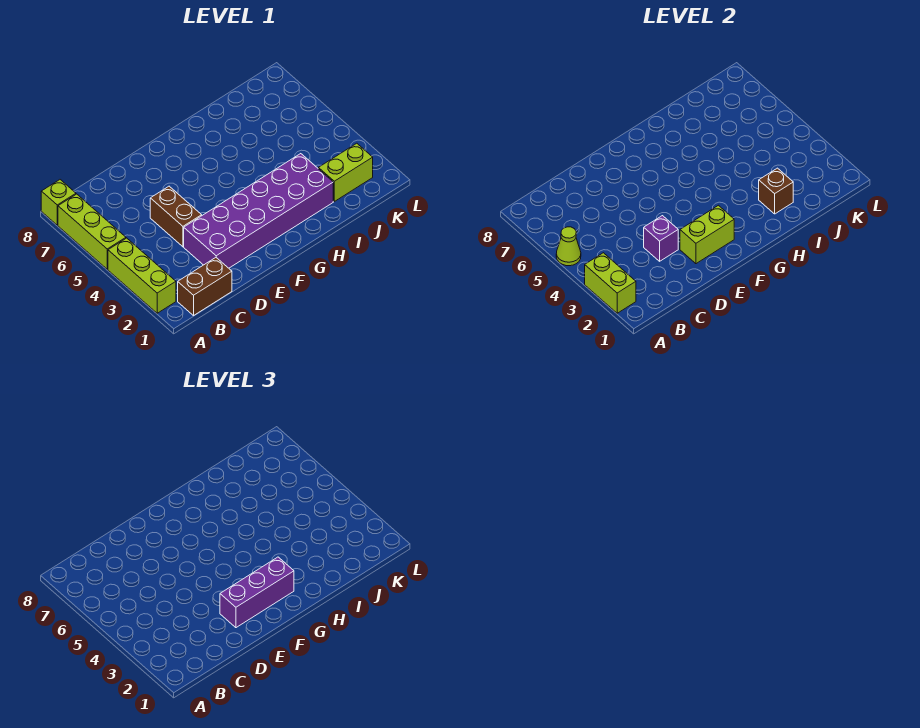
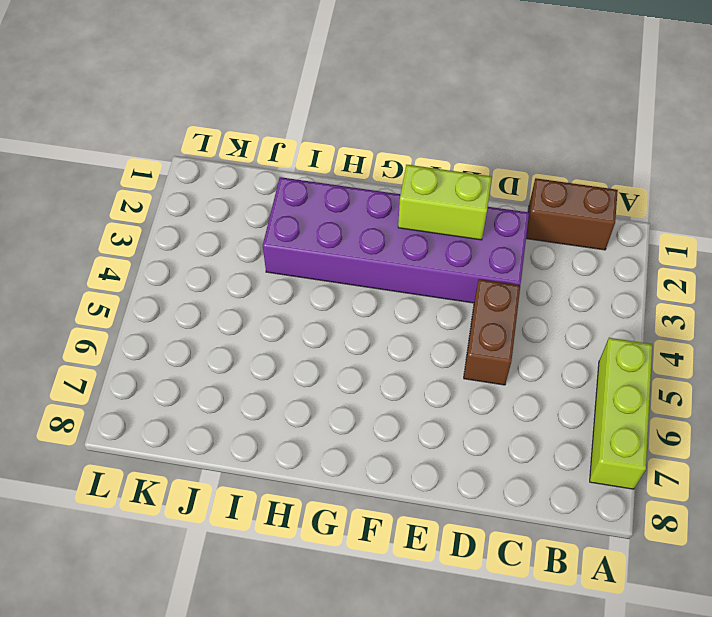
none -> lime brick A2:A4 level 1
none -> lime brick A8 level 1
none -> lime brick J2:K2 level 1

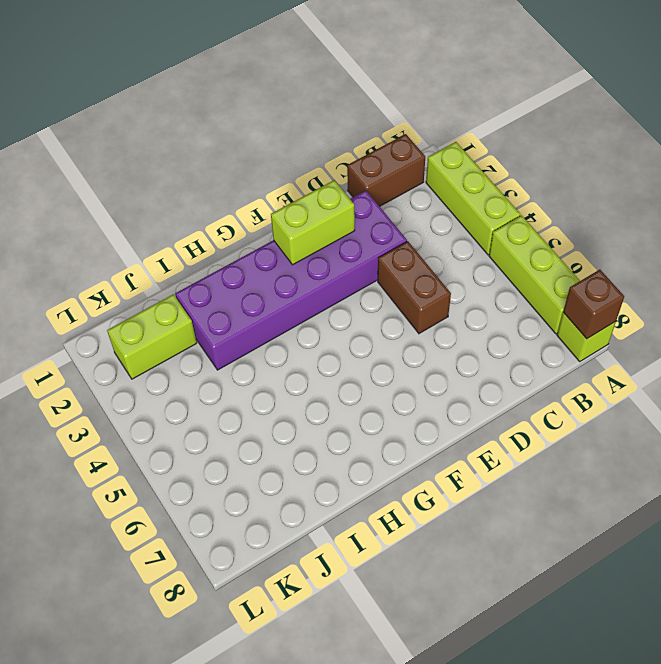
brown brick A8 level 2 -> brown brick I2 level 2
none -> lime brick A2:A3 level 2
none -> lime cone A5 level 2
none -> purple brick D3 level 2

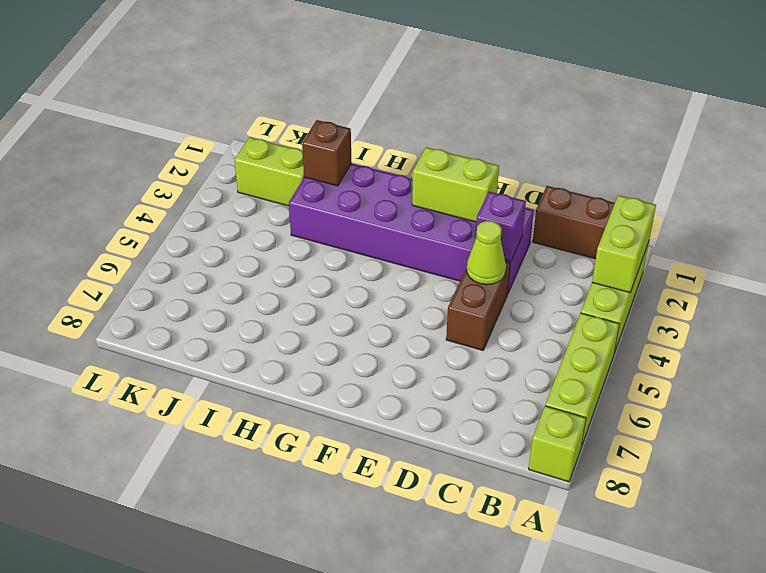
lime cone D4 level 2 -> lime cone A5 level 2
none -> purple brick E2:G2 level 3

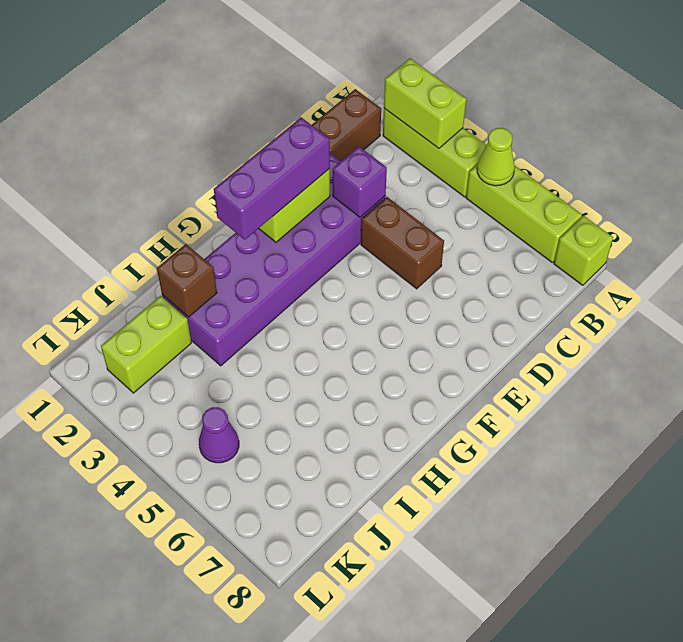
purple cone K5 level 1 -> none

